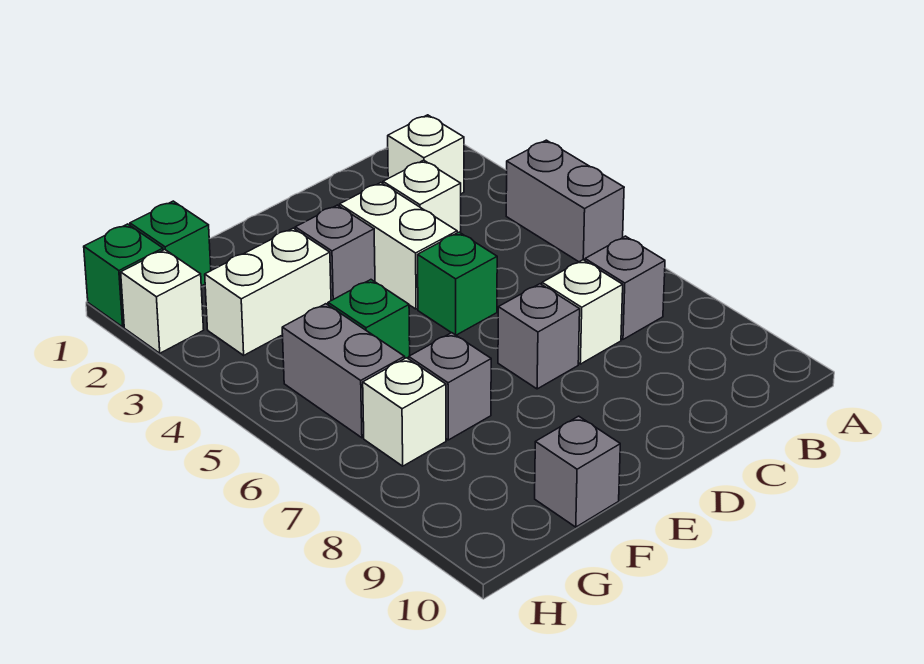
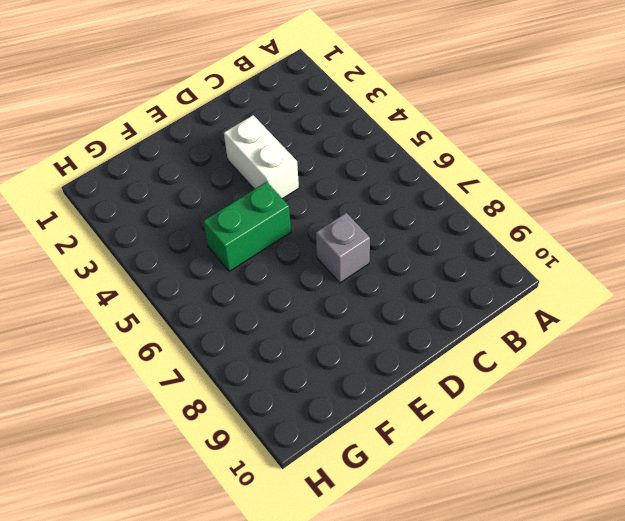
green brick E5:F5 level 1 -> green brick F5 level 1
none -> grey brick A4:A5 level 1
none -> white brick B2 level 1
none -> grey brick B7 level 1

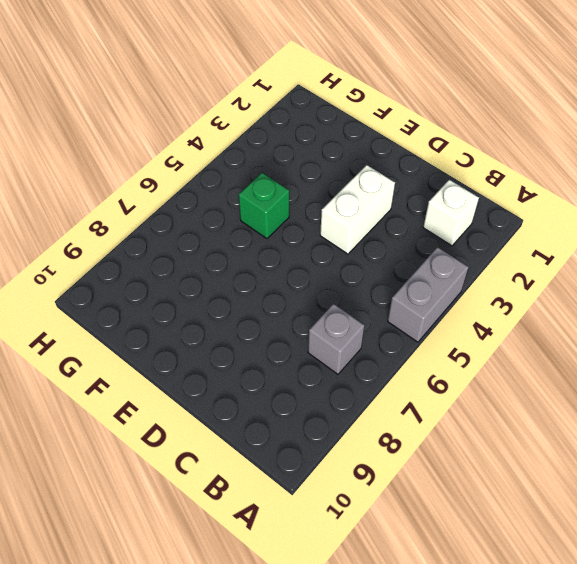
none -> white brick C3 level 1
none -> white brick C7 level 1
none -> green brick D5 level 1

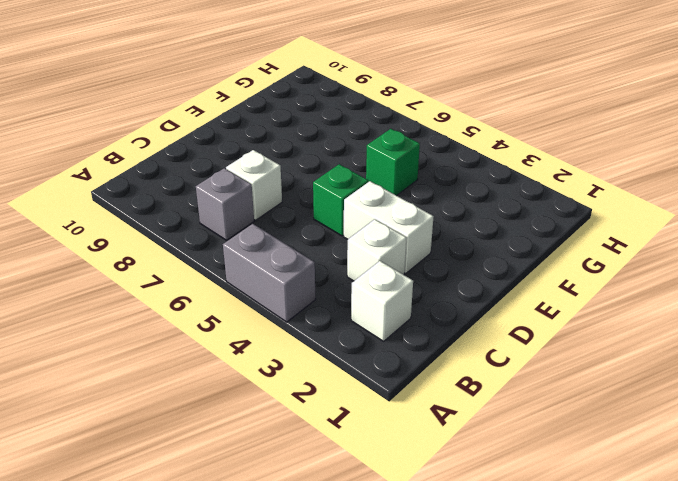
none -> grey brick D7 level 1
none -> grey brick E3 level 1
none -> white brick F3:G3 level 1

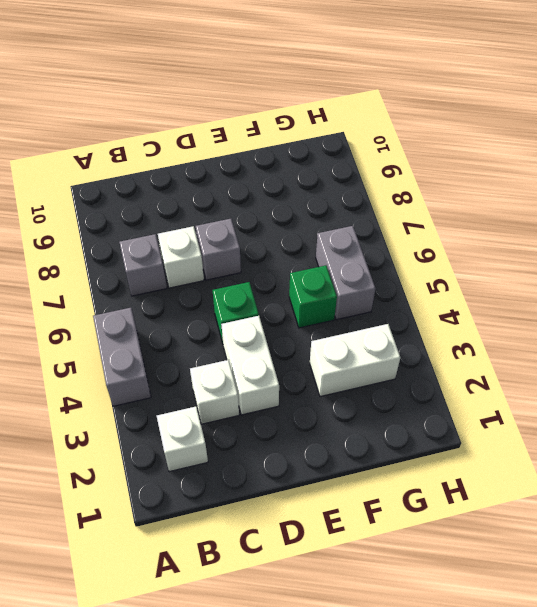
none -> grey brick E3 level 1
none -> grey brick F7 level 1
none -> grey brick F10 level 1

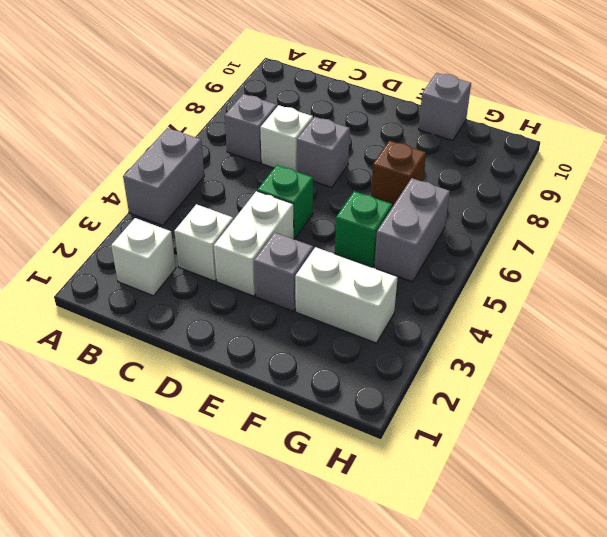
brown brick F7 level 1 -> grey brick F7 level 1
none -> green brick G1 level 1
none -> white brick G7 level 1
none -> green brick H1 level 1

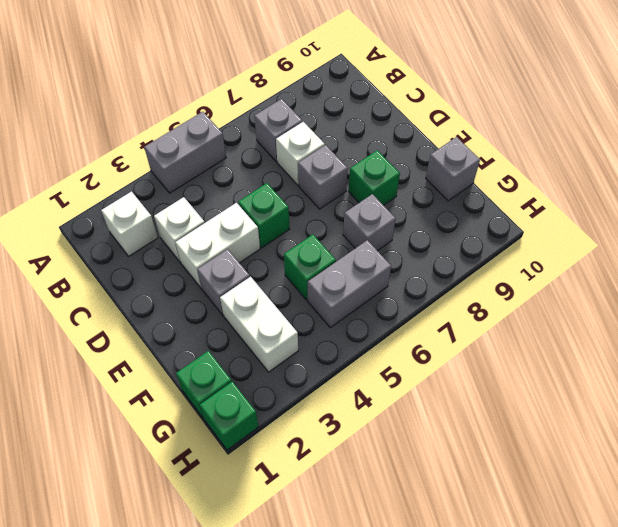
green brick E8 level 1 -> none
none -> white brick G7 level 1
none -> white brick H2 level 1

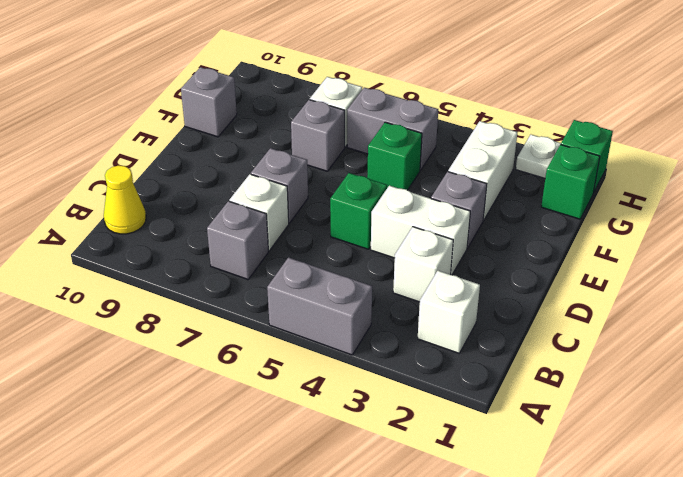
yellow cone B10 level 1 -> none
white plate H2 level 1 -> white brick H2 level 1

